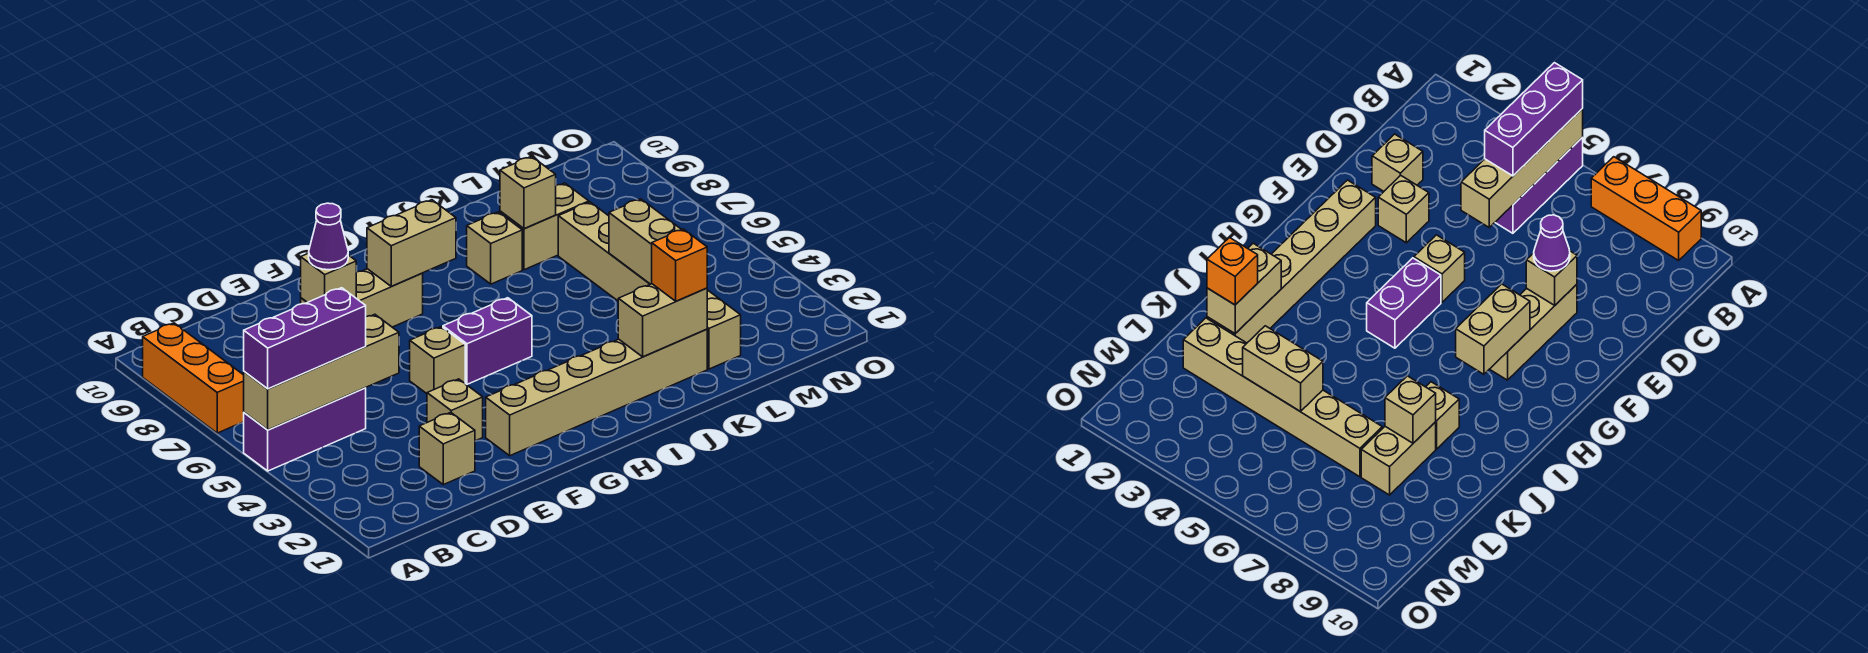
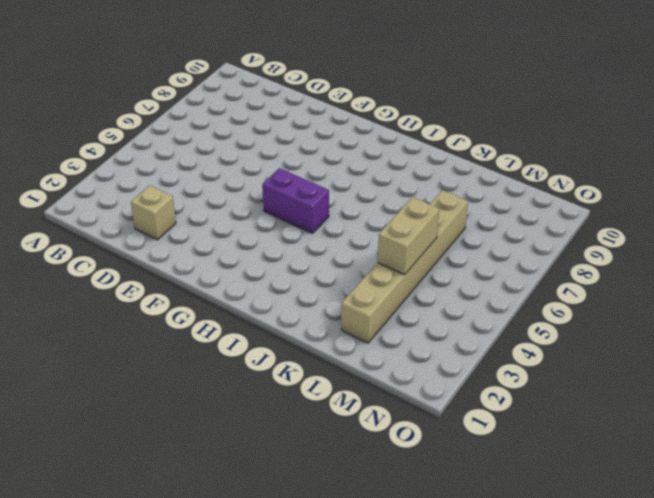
none -> purple brick A5:C5 level 1
none -> orange brick A7:A9 level 1
none -> tan brick E3 level 1

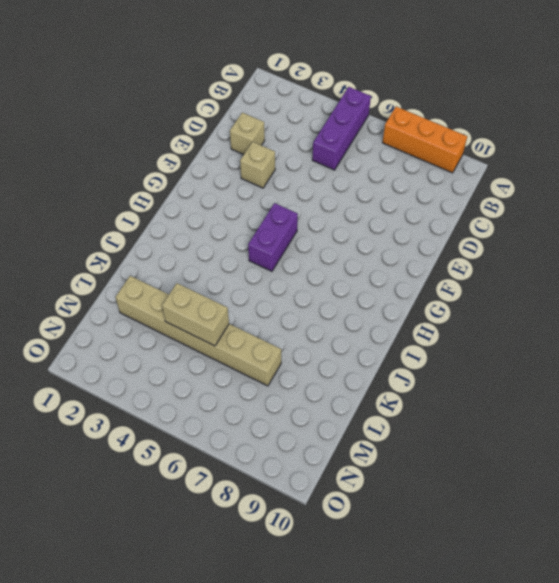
none -> tan brick E8:G8 level 1
none -> tan brick F2:K2 level 1
none -> tan brick F5 level 1

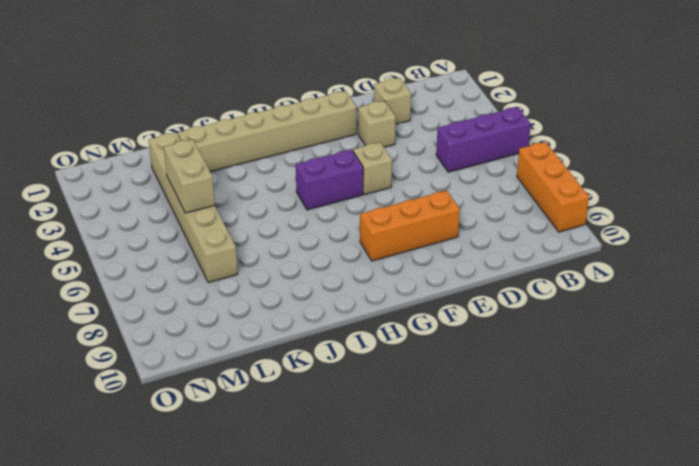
orange brick E8:G8 level 1 -> tan brick E8:G8 level 1
none -> tan brick J8 level 1
none -> tan brick K8:L8 level 1
none -> tan brick A5:D5 level 2

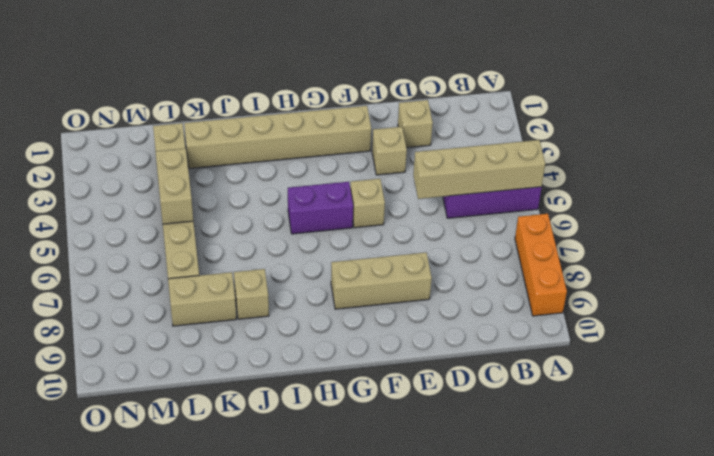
none -> tan brick E8 level 2
none -> tan brick G8:H8 level 2
none -> tan brick J2:K2 level 2

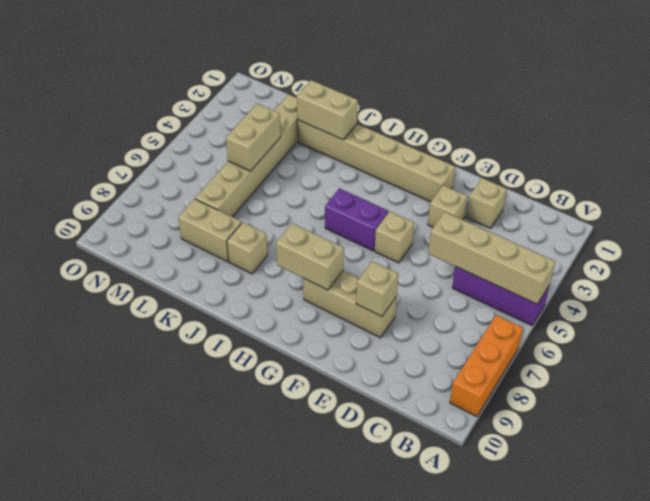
none -> tan brick K8 level 2
none -> purple brick A5:C5 level 3
none -> purple cone E8 level 3

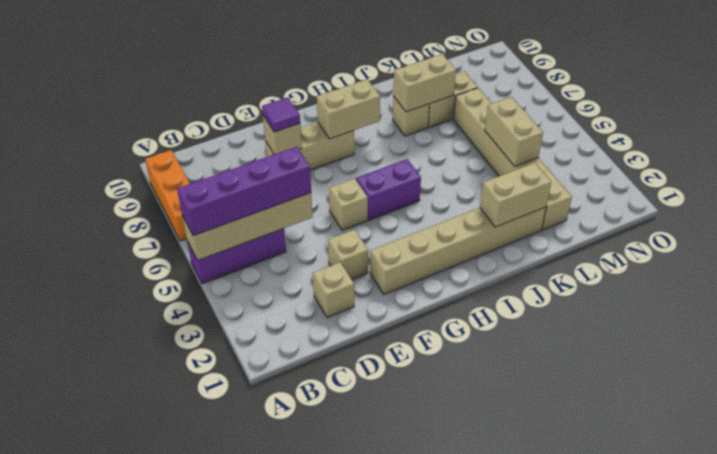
purple brick A5:D5 level 3 -> purple brick A5:C5 level 3
purple tile E8 level 3 -> purple cone E8 level 3
tan brick J8:K8 level 2 -> tan brick K8 level 2
none -> orange brick K2 level 3

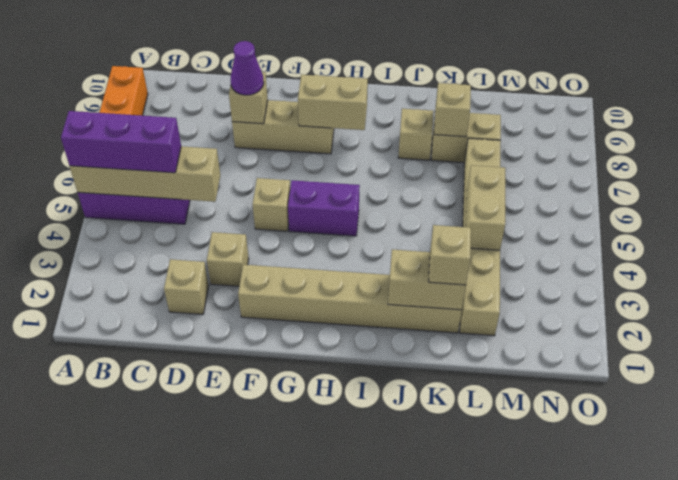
tan brick K2 level 3 -> orange brick K2 level 3

